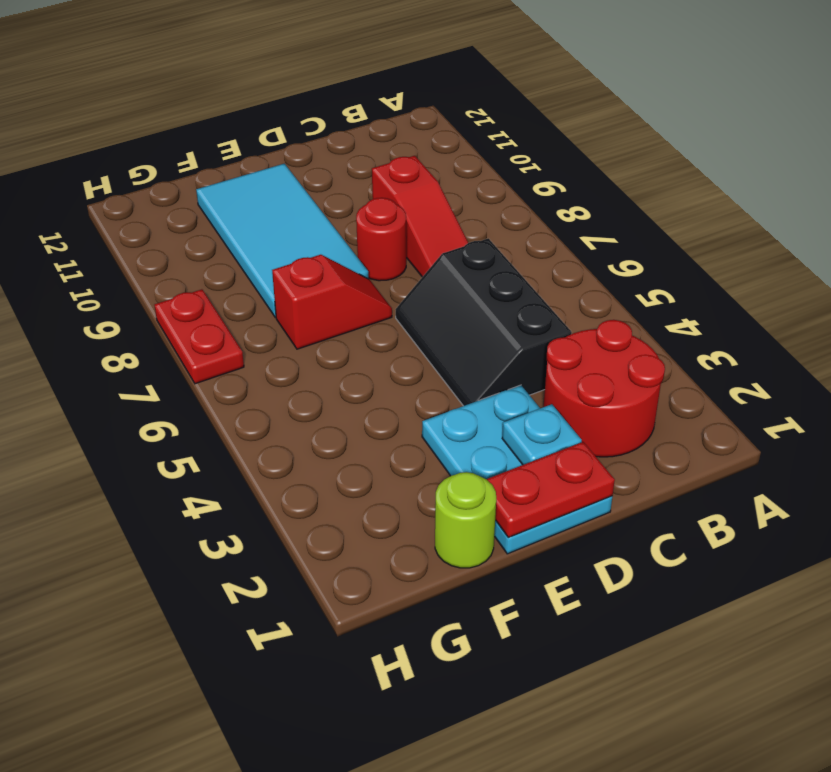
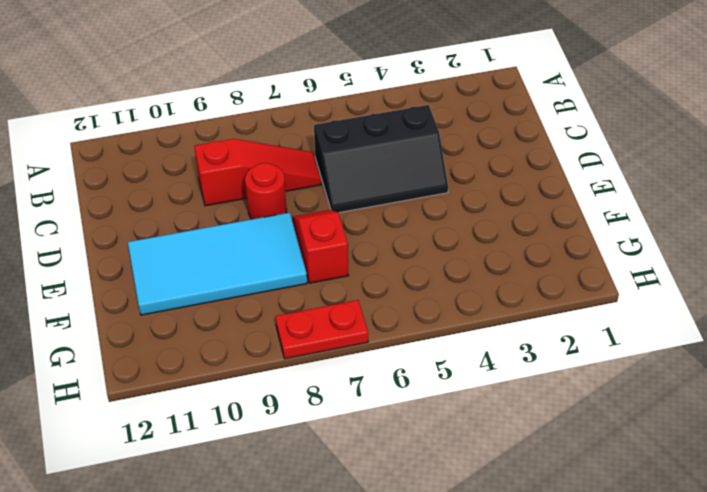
none -> red round brick B2:C3 level 1
none -> cyan plate D1:E3 level 1

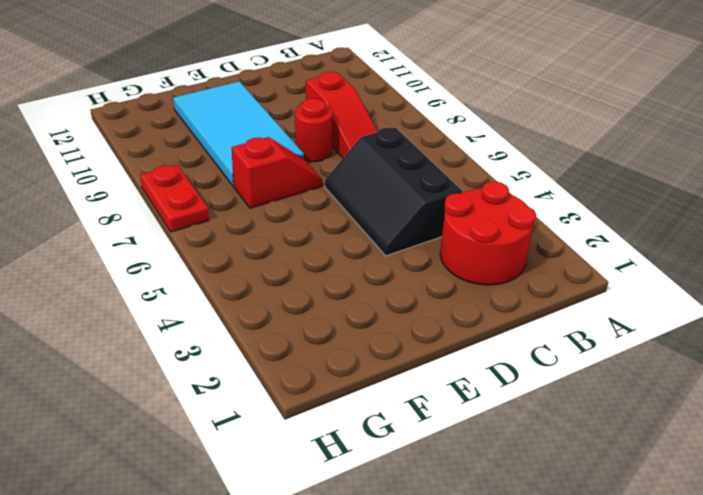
none -> cyan plate D1:E3 level 1
none -> lime round brick F1 level 1

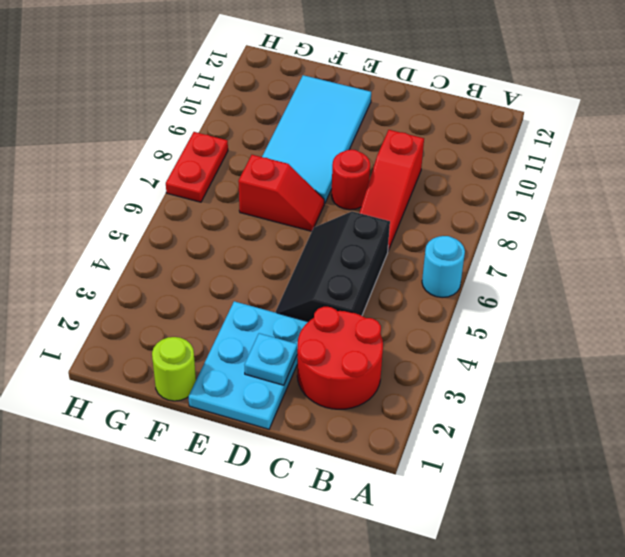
cyan round brick A6 level 1 -> none
none -> red plate D1:E1 level 2

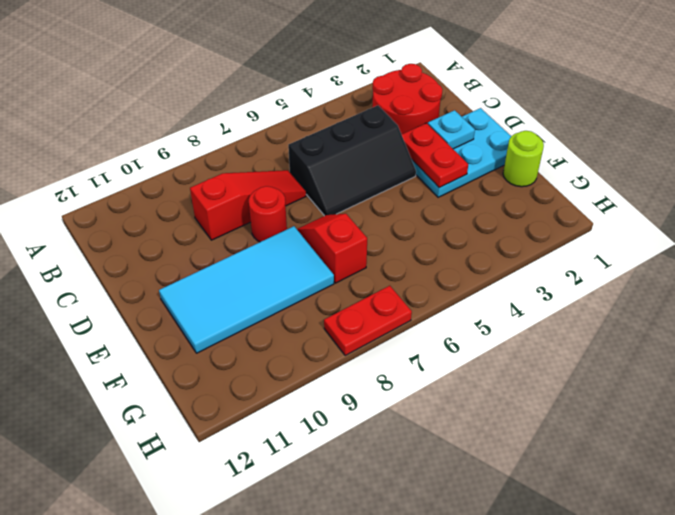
red plate D3:E3 level 2 -> red plate D1:E1 level 2

